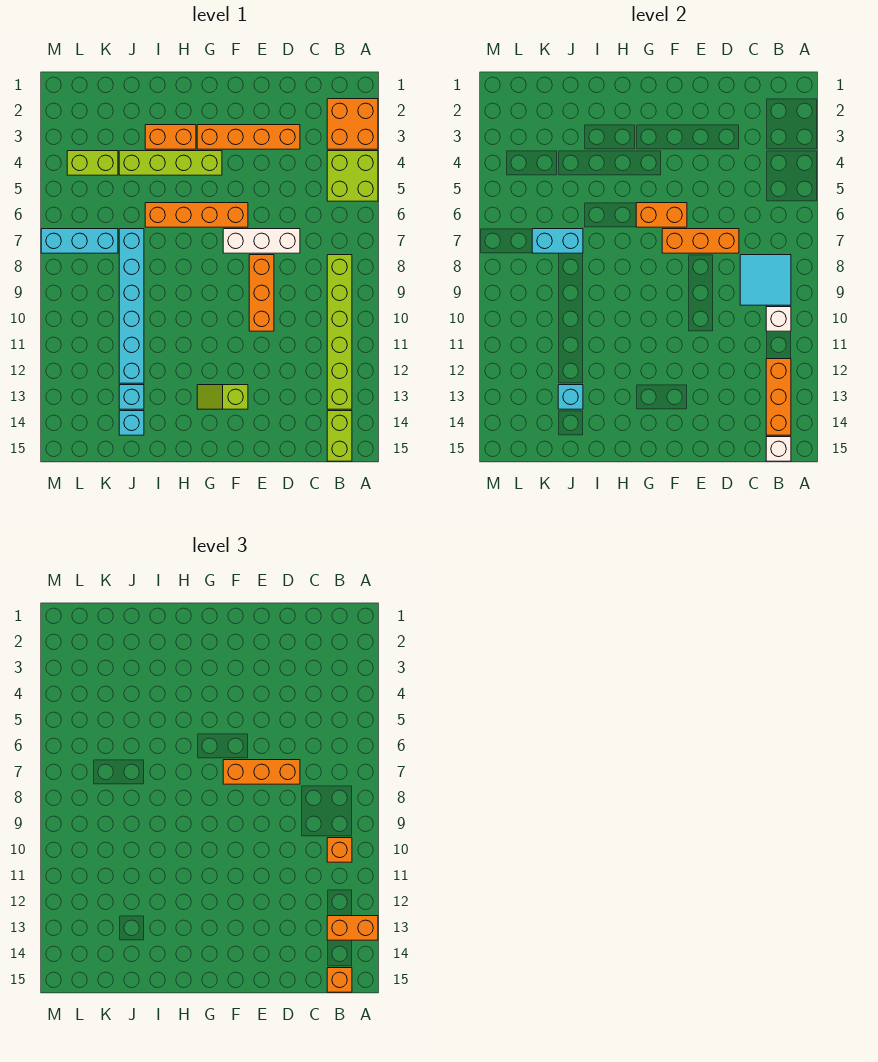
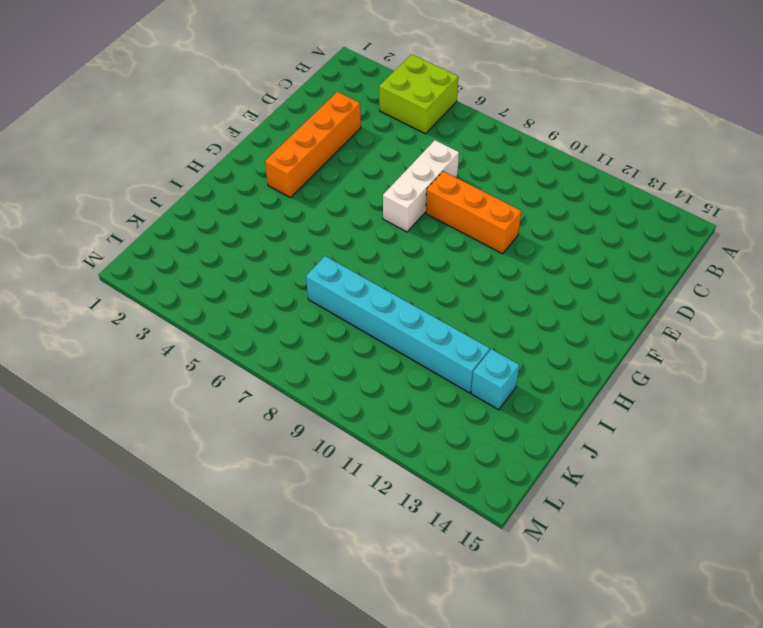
none -> orange brick A2:B3 level 1
none -> lime brick B8:B13 level 1
none -> lime brick B14:B15 level 1

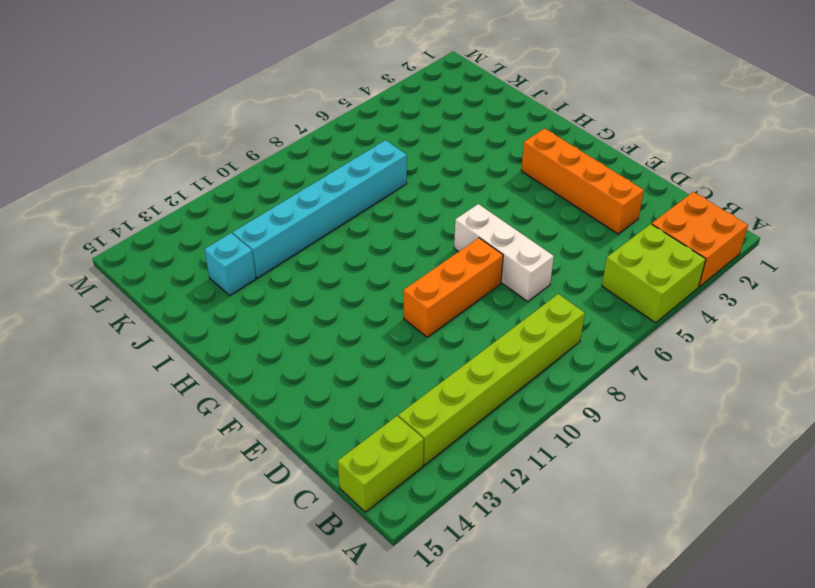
none -> orange brick F6:I6 level 1
none -> lime slope F13:G13 level 1 top F
none -> lime brick G4:J4 level 1

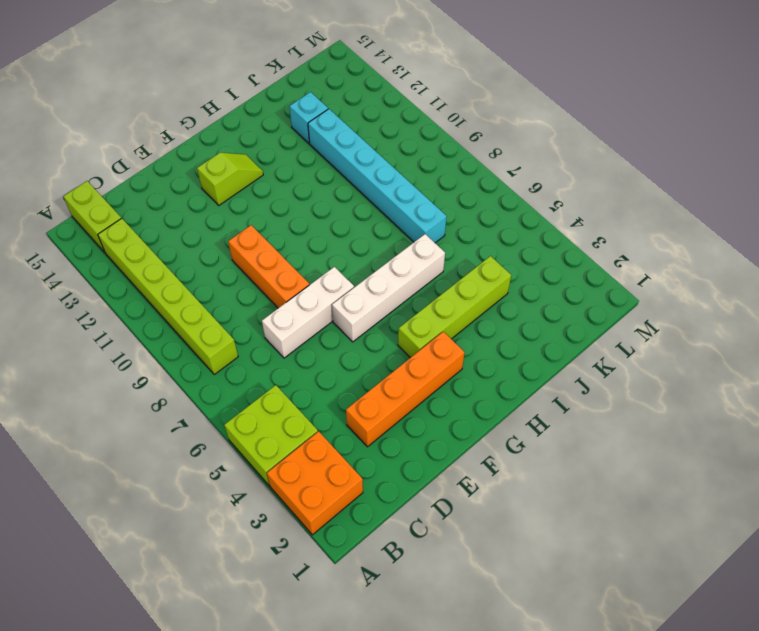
white brick F6:I6 level 1 -> orange brick F6:I6 level 1
none -> orange brick H3:I3 level 1
none -> cyan brick J14 level 1
none -> lime brick K4:L4 level 1

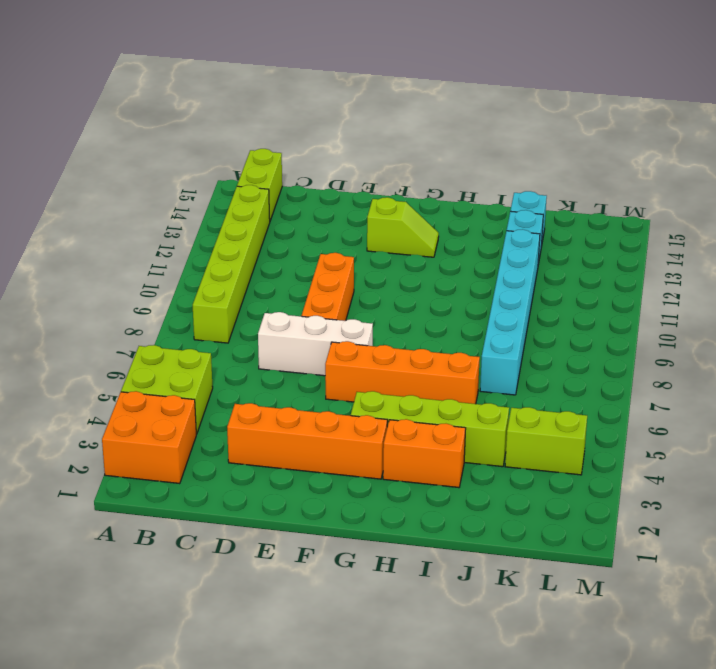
none -> cyan brick K7:M7 level 1
none -> cyan tile B8:C9 level 2
none -> white brick B10 level 2

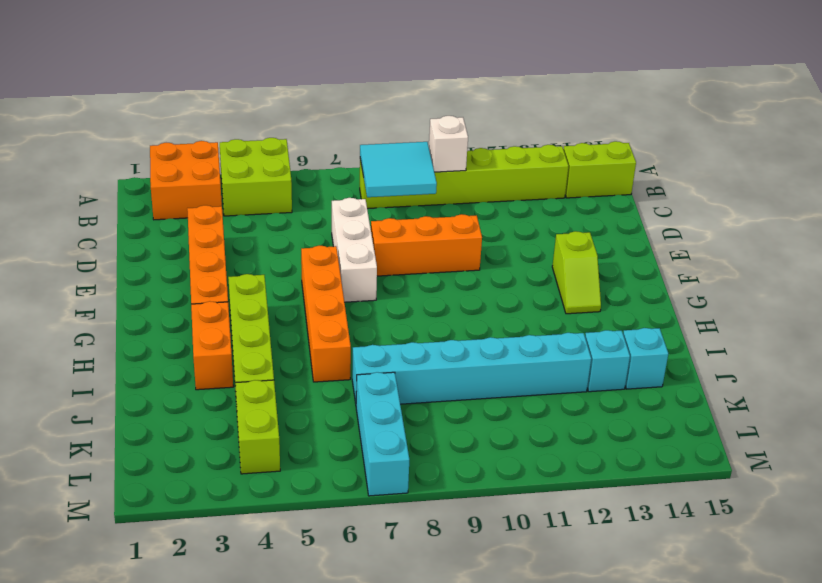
none -> orange brick B12:B14 level 2
none -> white brick B15 level 2
none -> orange brick D7:F7 level 2

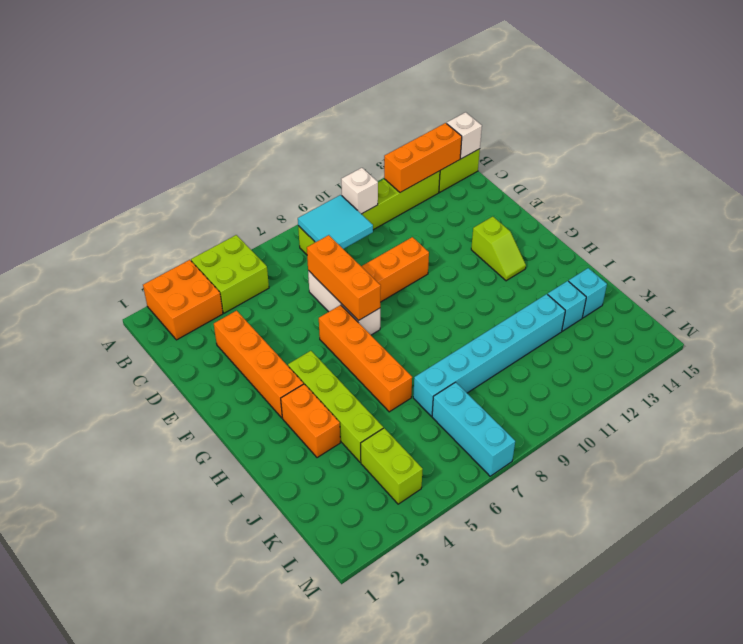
none -> orange brick F6:G6 level 2
none -> cyan brick J7:K7 level 2
none -> cyan brick J13 level 2

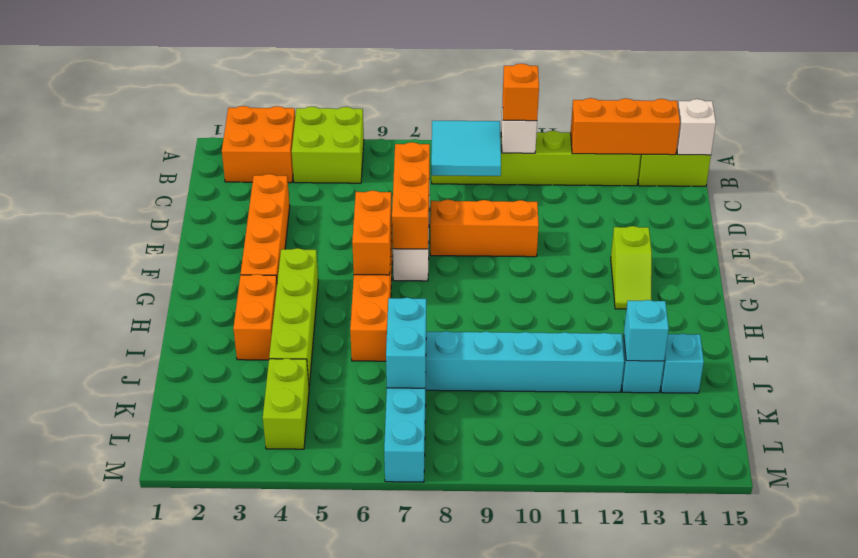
none -> orange brick A13:B13 level 3
none -> orange brick B15 level 3
none -> orange brick D7:F7 level 3

